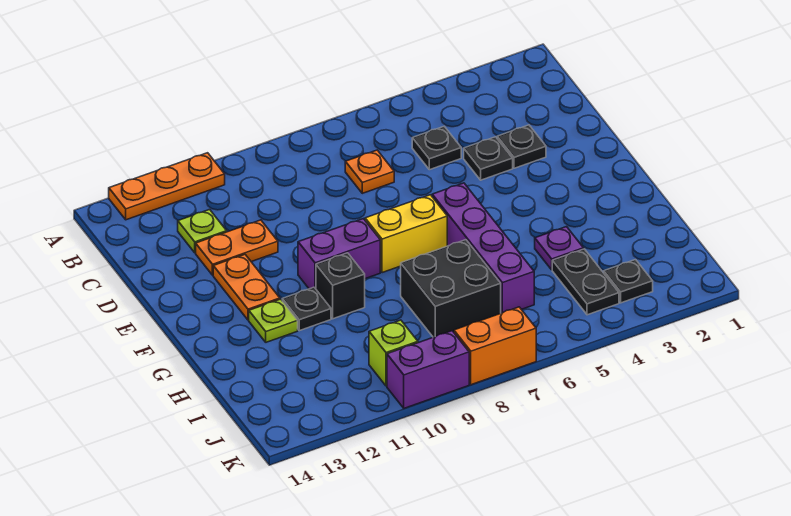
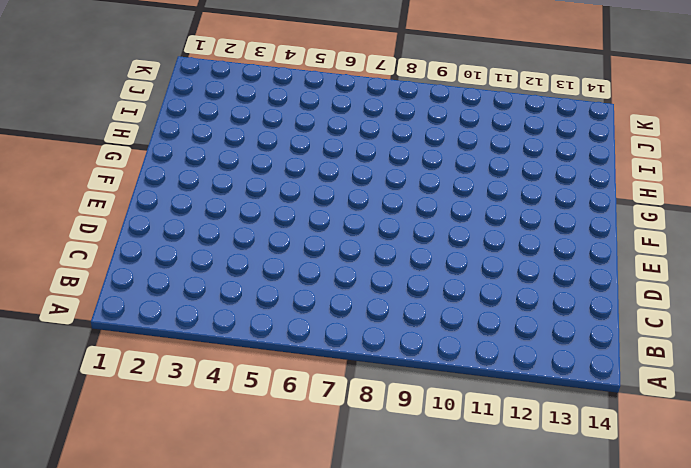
none -> orange plate A11:A13 level 1
none -> black plate C5 level 1
none -> orange plate C7 level 1

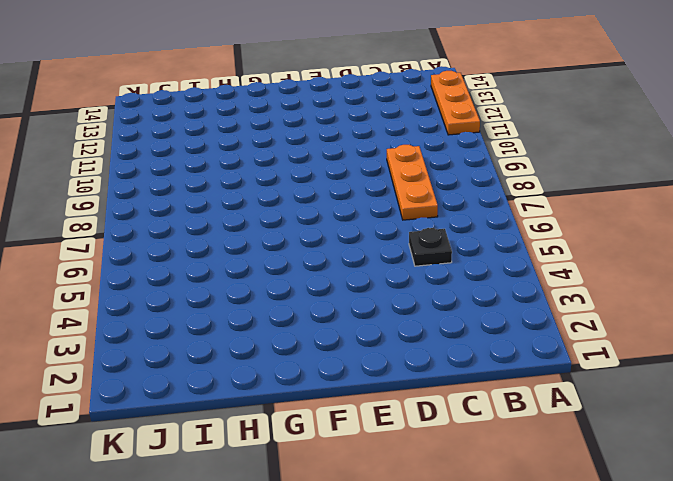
orange plate C7:C9 level 1 -> orange plate C7 level 1
none -> lime plate C12 level 1
none -> black plate D3 level 1
none -> black plate D4 level 1

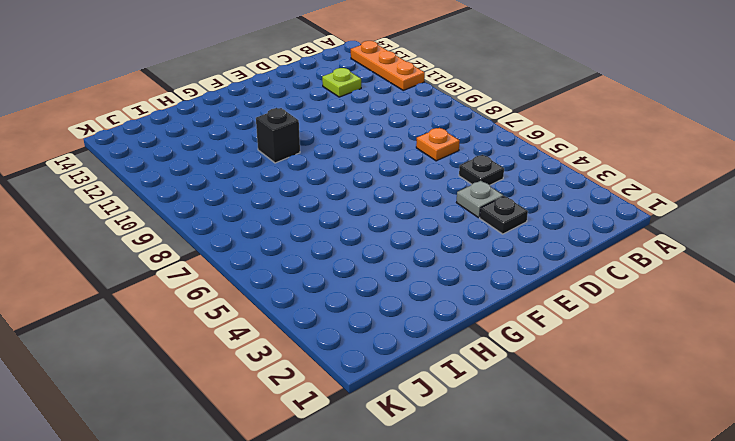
grey plate D4 level 1 -> black plate D4 level 1
none -> orange plate D11:D12 level 1
none -> orange plate E12:F12 level 1
none -> purple brick F6:I6 level 1

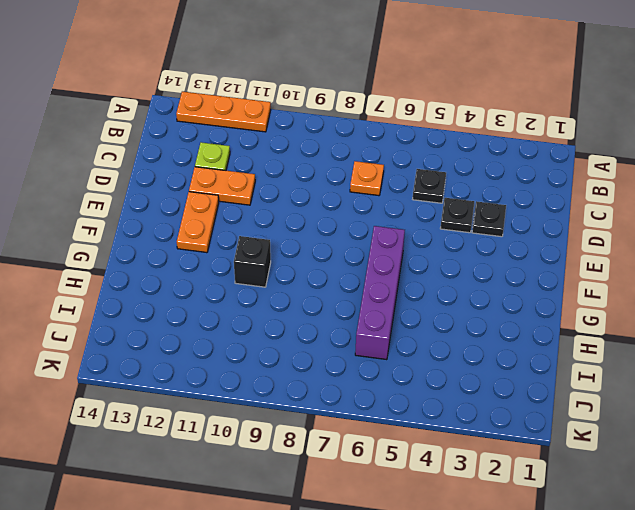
none -> yellow brick F7:F8 level 1
none -> purple brick F9:F10 level 1
none -> black plate G11 level 1

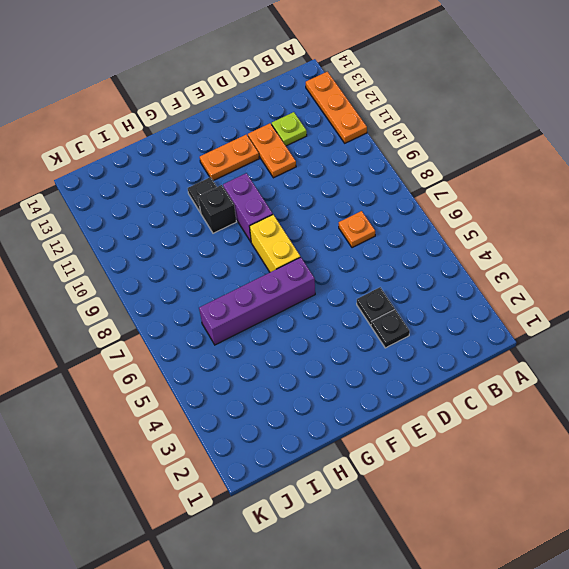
none -> black plate C5 level 1
none -> lime plate G12 level 1
none -> purple plate H4 level 1

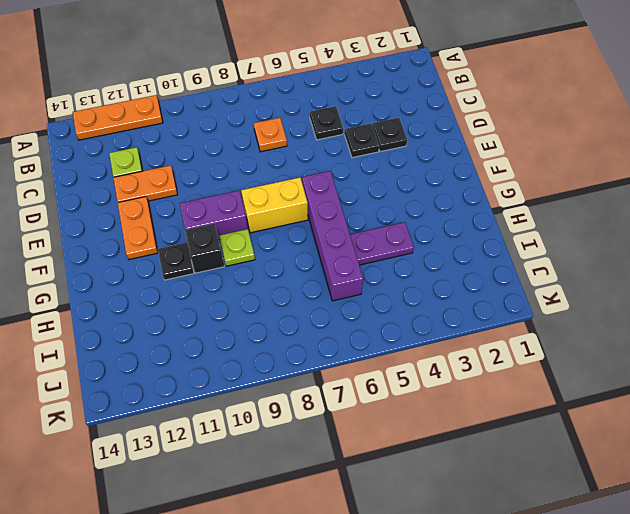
lime plate G9 level 1 -> lime plate G12 level 1
purple plate H4:H5 level 1 -> purple plate H4 level 1
none -> black brick H7:I8 level 1
none -> black plate I4:J4 level 1
none -> black plate J3 level 1

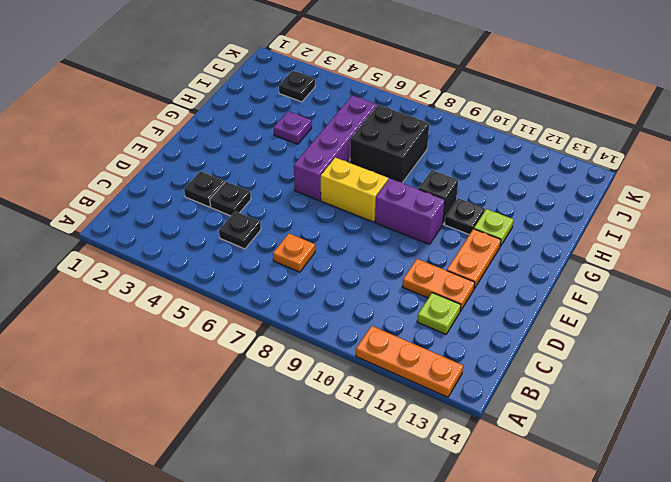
none -> black plate I4:J4 level 1
none -> lime brick J10 level 1
none -> orange brick K7:K8 level 1

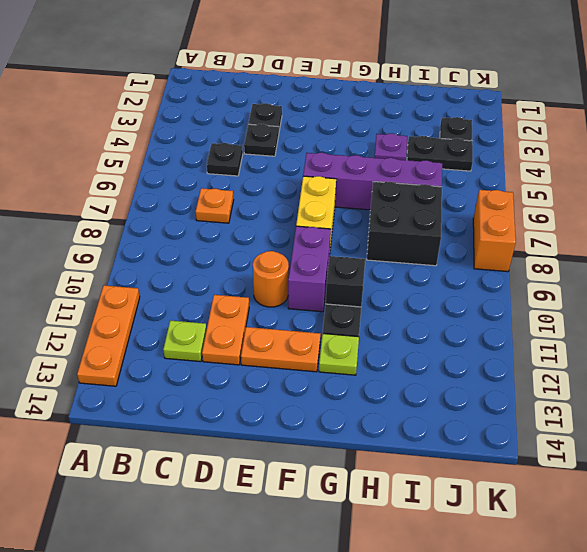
orange round brick E10 level 1 -> none
none -> lime brick J10 level 1
none -> purple brick K9:K10 level 1

